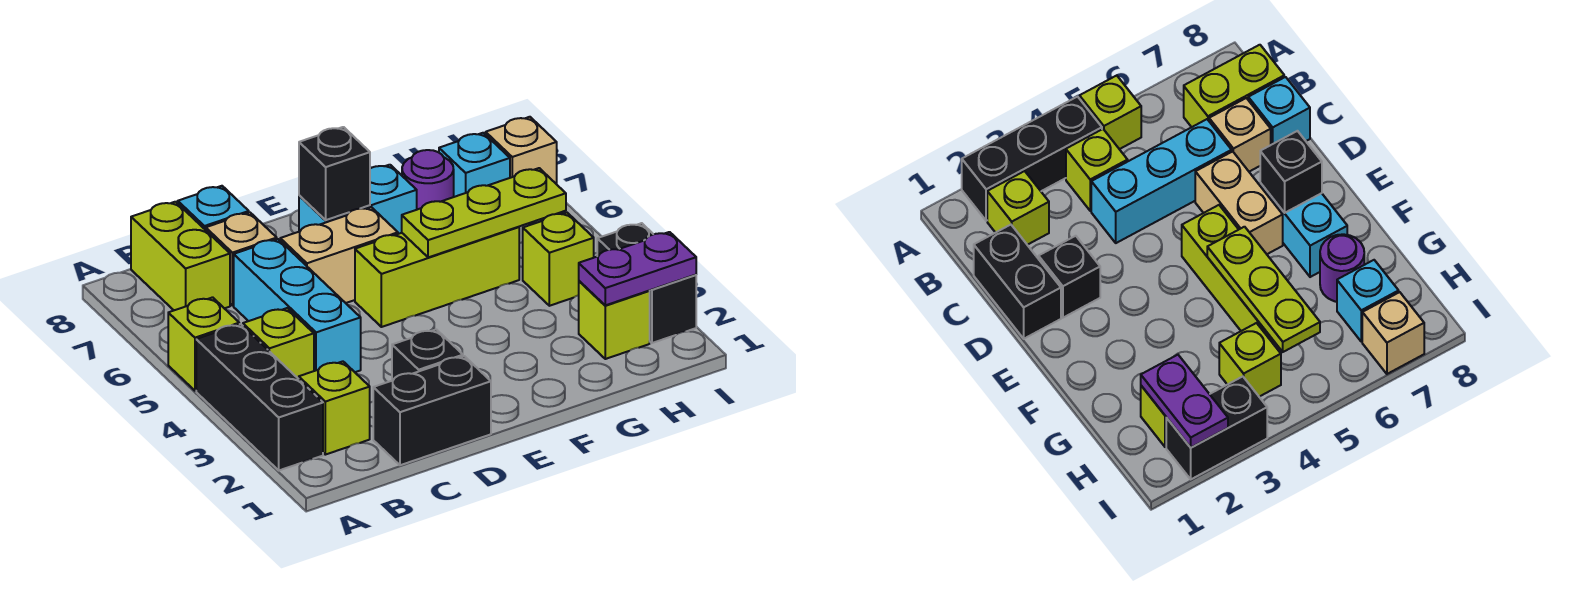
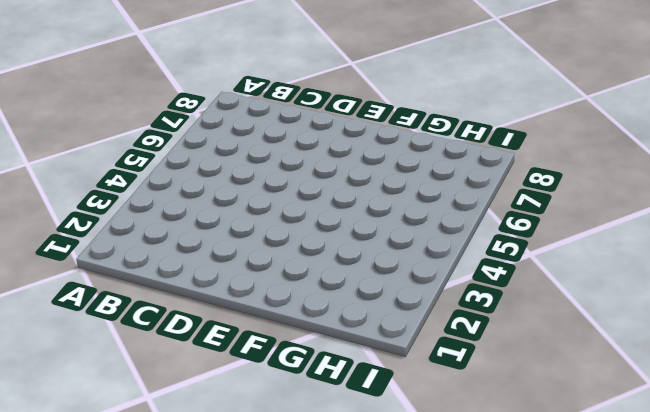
none -> black brick A2:A4 level 1
none -> lime brick A5 level 1
none -> lime brick B2 level 1

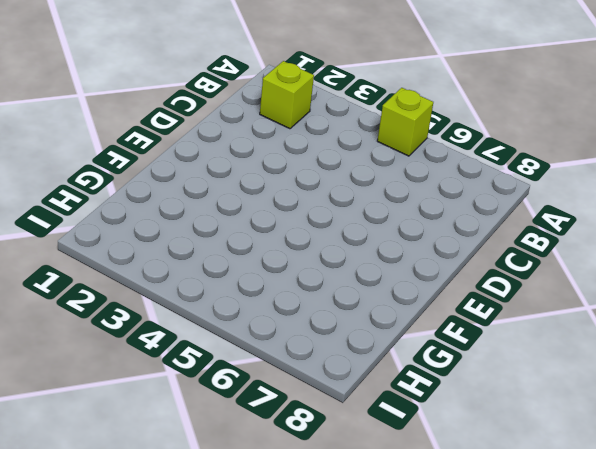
none -> black brick A2:A4 level 1
none -> lime brick B4 level 1
none -> lime brick B7:B8 level 1

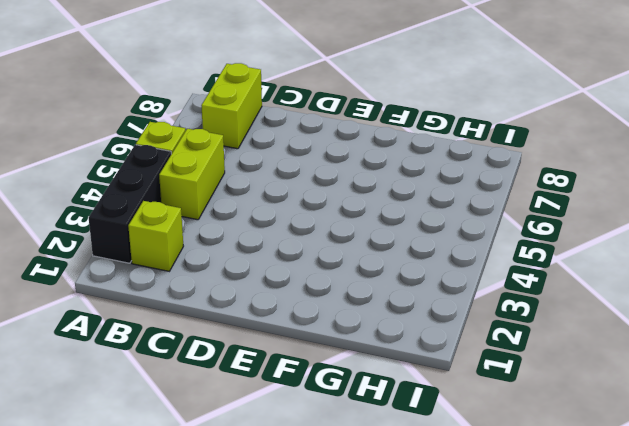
lime brick B4:B5 level 1 -> lime brick B4 level 1
none -> black brick C1:D1 level 1
none -> cyan brick C4:C6 level 1
none -> tan brick C7 level 1

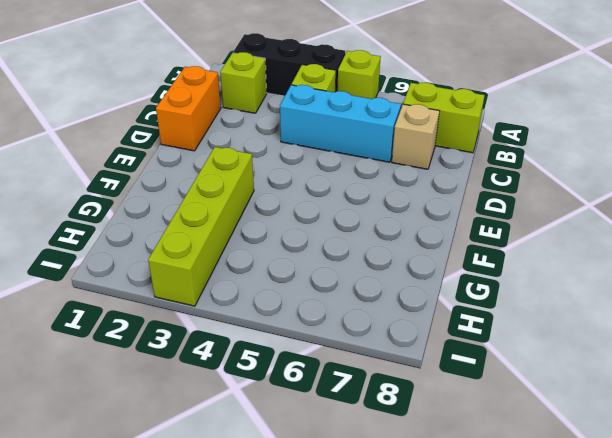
orange brick C1:D1 level 1 -> black brick C1:D1 level 1
lime brick F3:I3 level 1 -> black brick I2:I3 level 1
none -> cyan brick C8 level 1
none -> black brick D2 level 1
none -> tan brick D6:E6 level 1

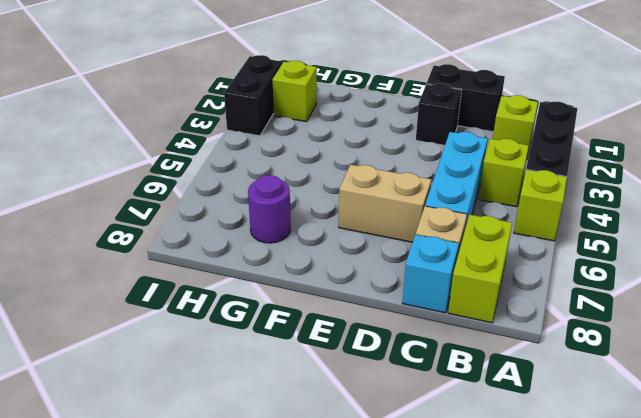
none -> lime brick E5:G5 level 1
none -> cyan brick E7:F7 level 1
none -> lime brick H4 level 1

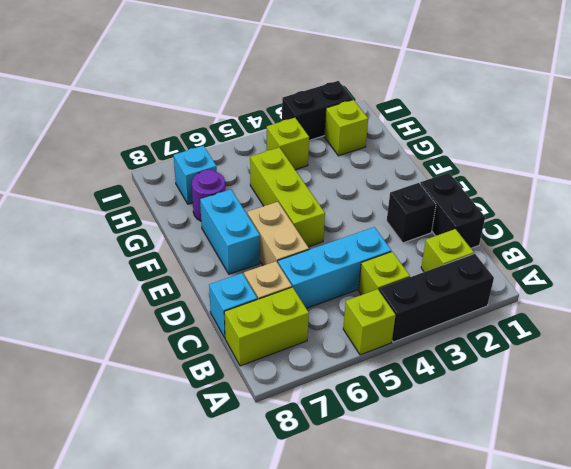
none -> tan brick I7 level 1
none -> black brick E7 level 2
none -> lime plate F5:H5 level 2

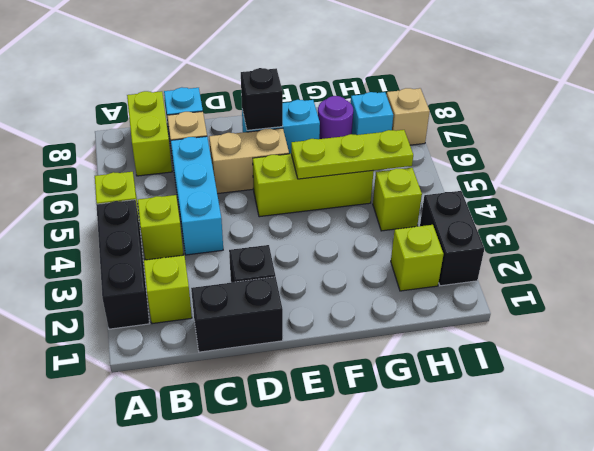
none -> purple plate H2:I2 level 2

